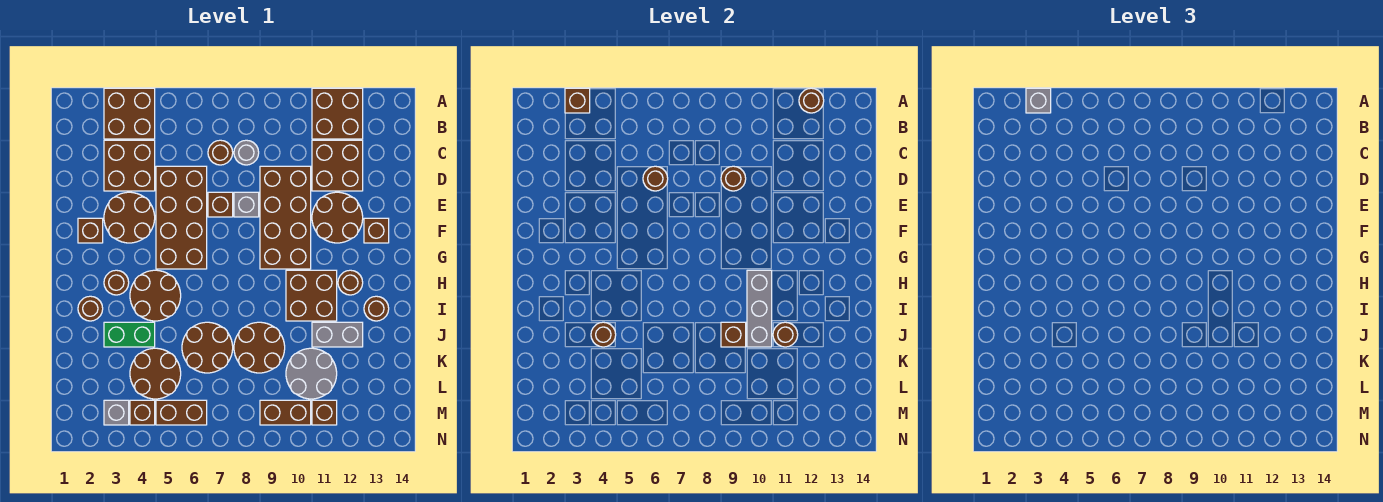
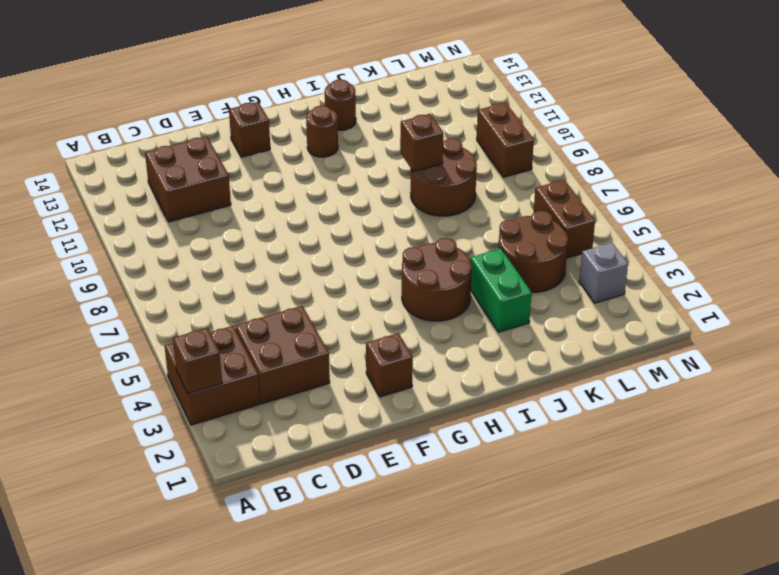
none -> brown brick A11:B12 level 1
none -> brown round brick C7 level 1
none -> grey round brick C8 level 1
none -> brown brick D5:G6 level 1

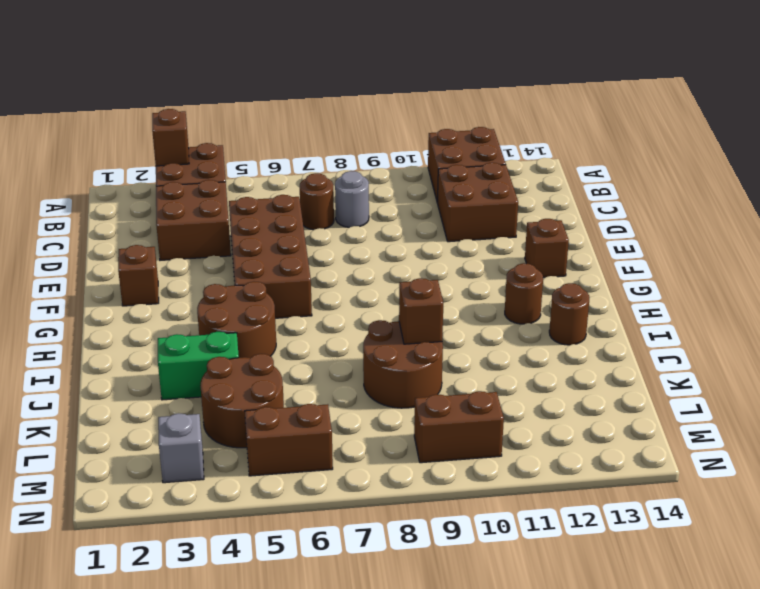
none -> brown brick D9:G10 level 1
none -> brown round brick E3:F4 level 1
none -> brown brick E7 level 1
none -> grey brick E8 level 1

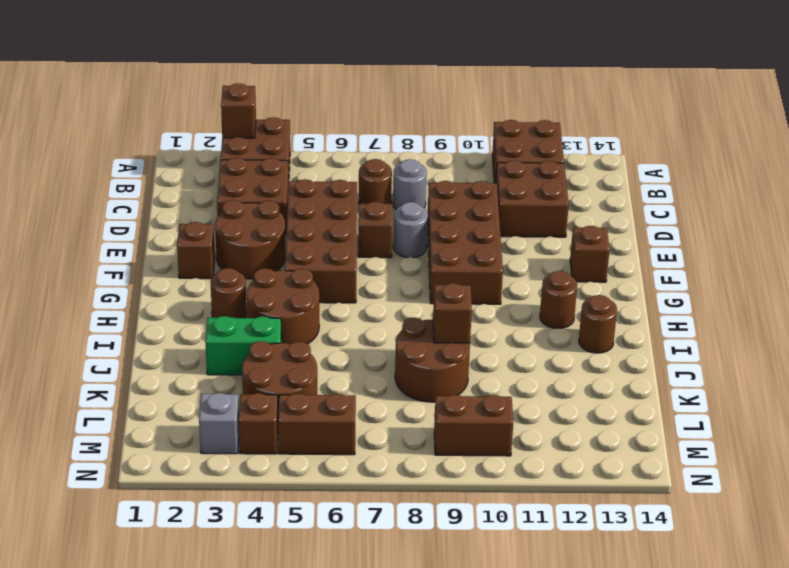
grey round brick E8 level 1 -> grey brick E8 level 1
none -> brown round brick E11:F12 level 1
none -> brown brick H10:I11 level 1
none -> brown round brick I2 level 1
none -> brown round brick J6:K7 level 1

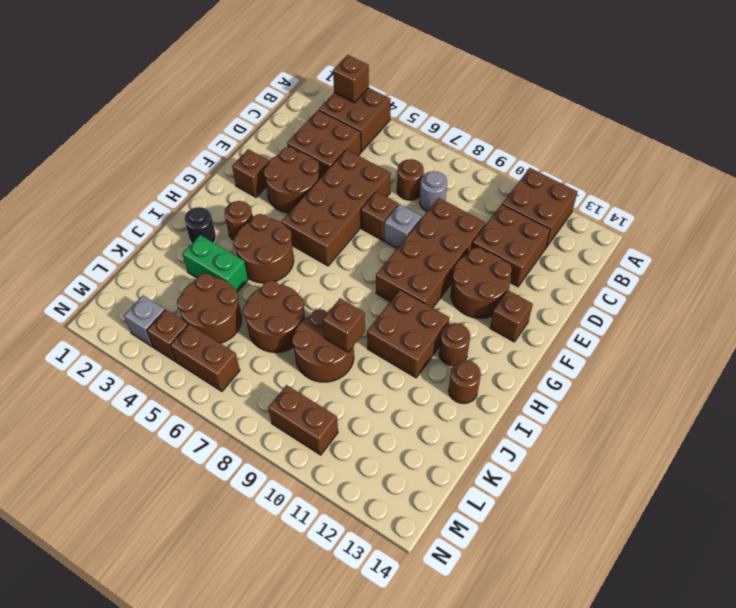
black round brick I2 level 1 -> brown round brick I2 level 1
none -> grey brick J11:J12 level 1
none -> grey round brick K10:L11 level 1
none -> brown brick M11 level 1
none -> brown round brick A12 level 2

